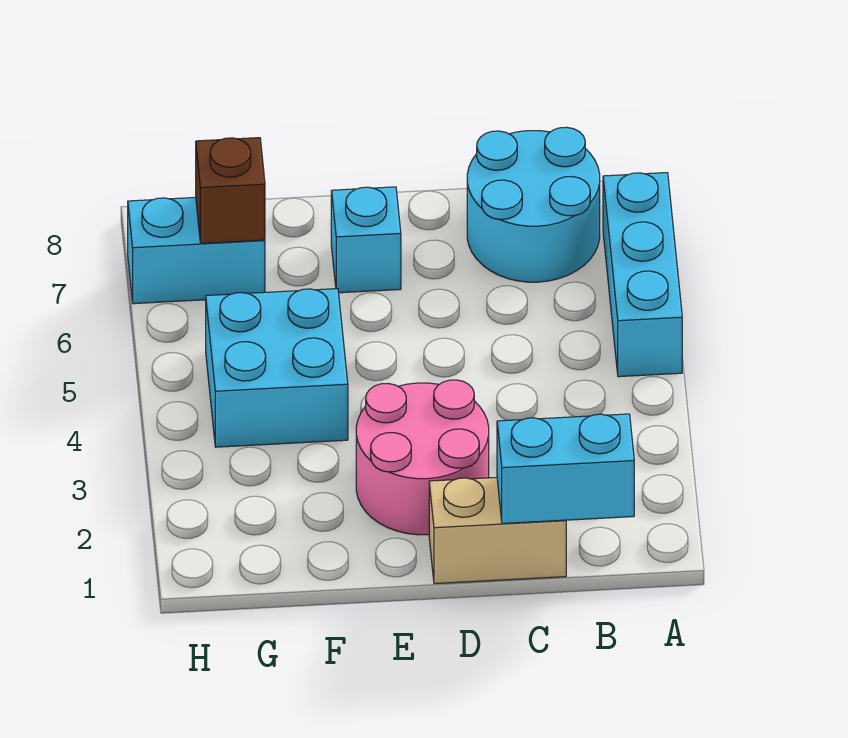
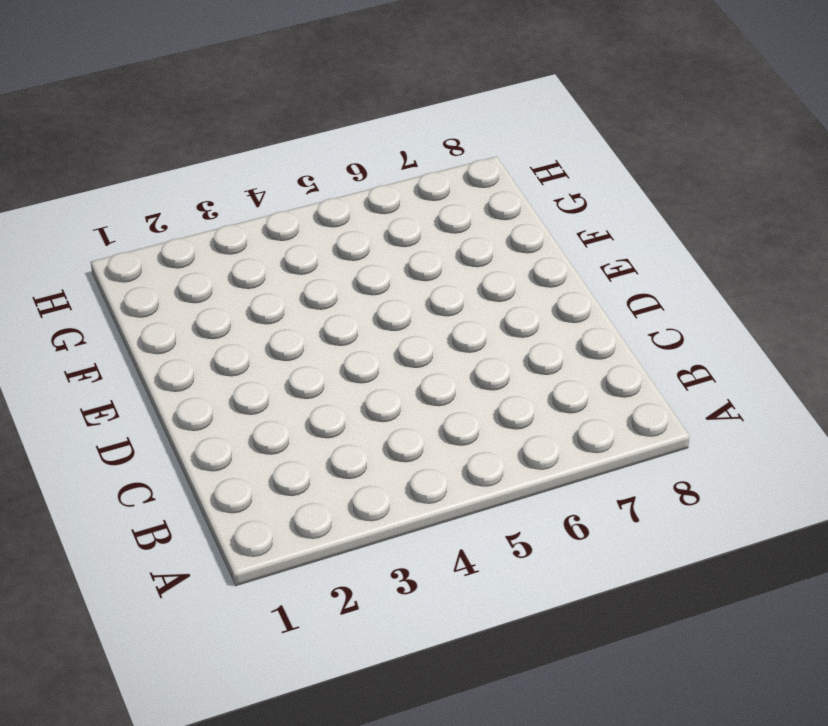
none -> cyan brick A5:A7 level 1
none -> cyan round brick B7:C8 level 1

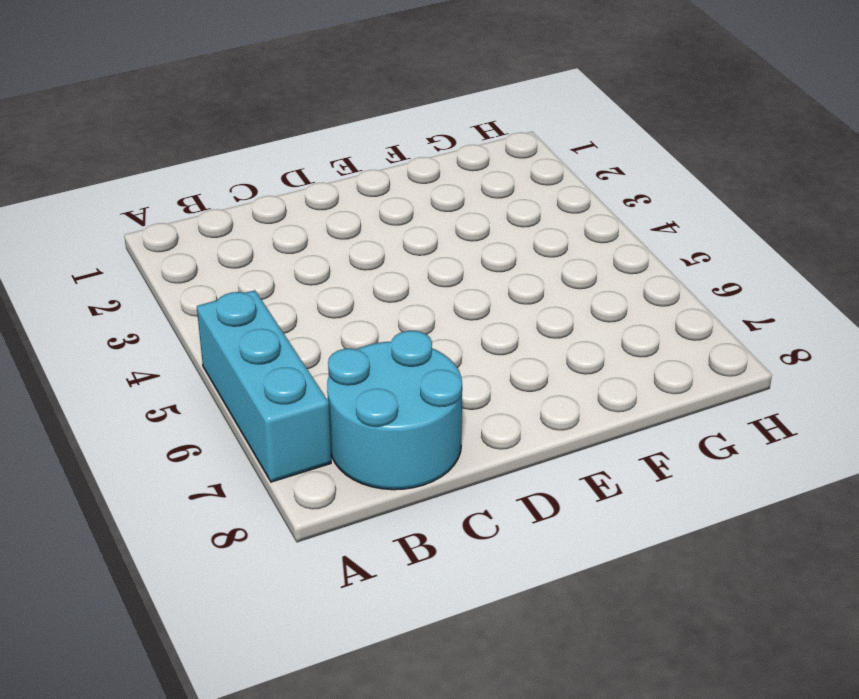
none -> tan brick C1:D1 level 1
none -> pink round brick D2:E3 level 1

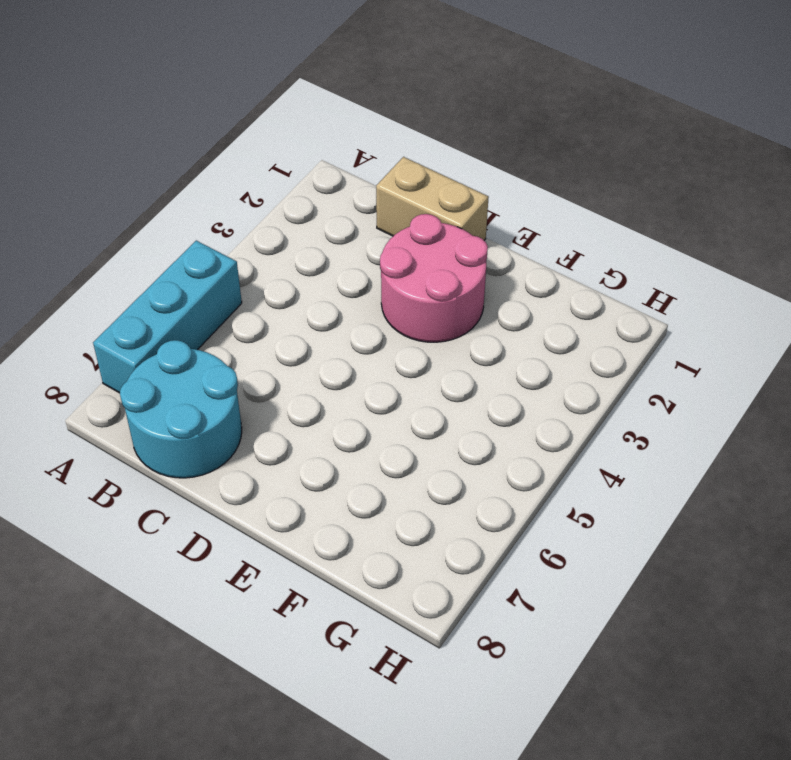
none -> cyan brick E7 level 1
none -> cyan brick F4:G5 level 1

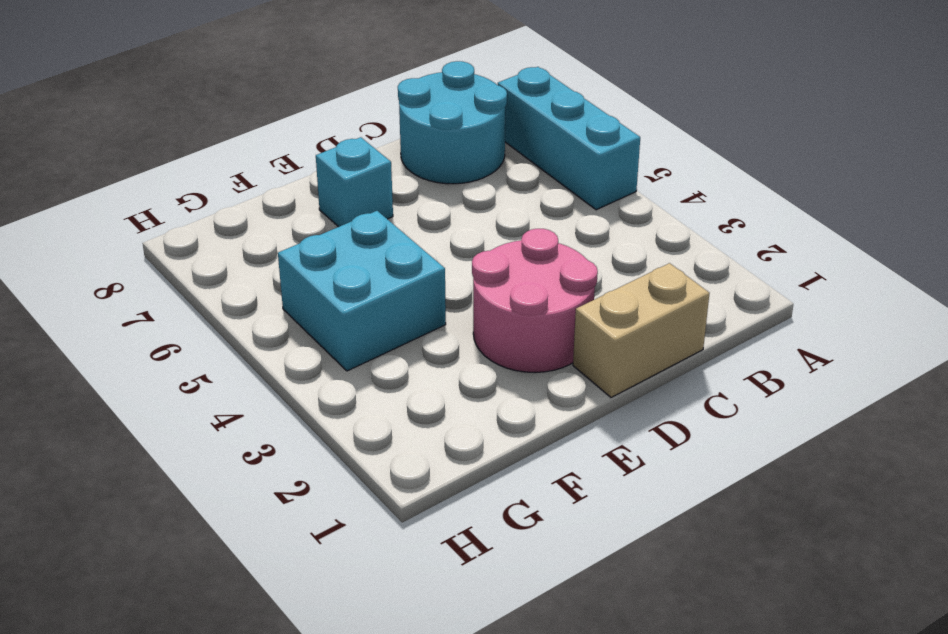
none -> cyan brick G7:H7 level 1
none -> cyan brick B1:C1 level 2

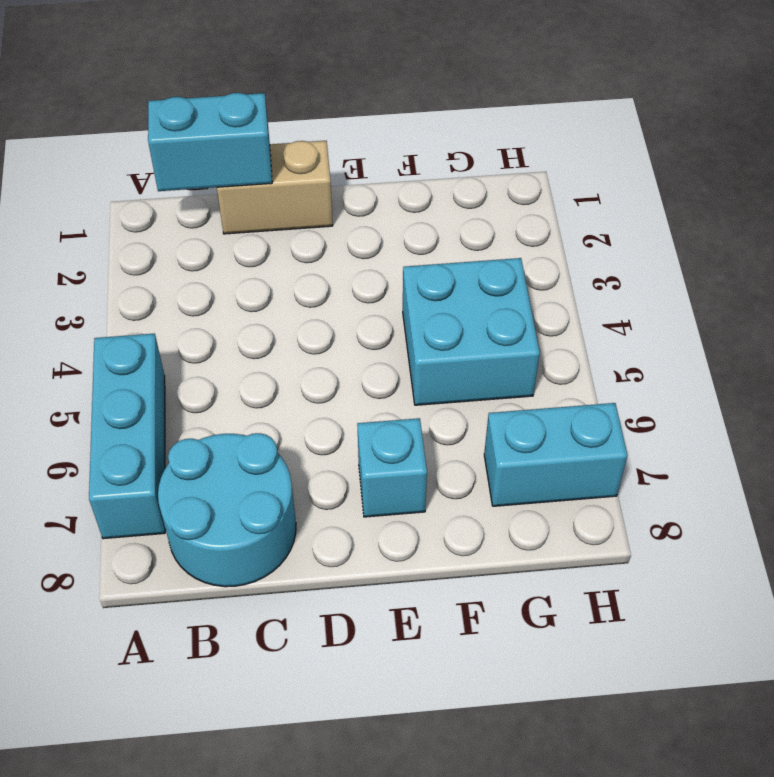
none -> pink round brick D2:E3 level 1
none -> brown brick G7 level 2

